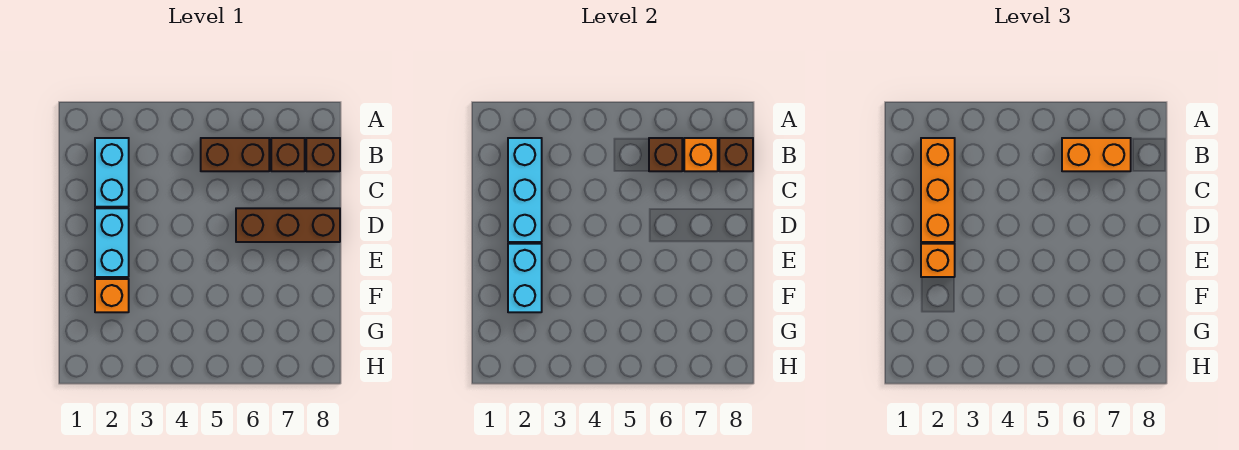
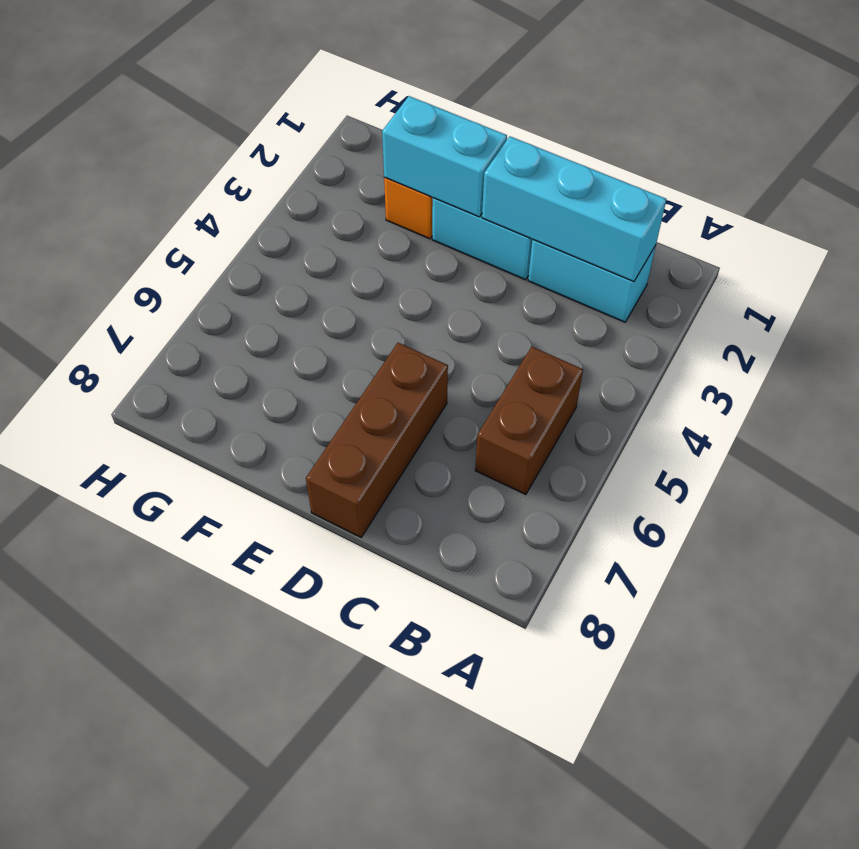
none -> brown brick B7 level 1
none -> brown brick B8 level 1
none -> brown brick B6 level 2

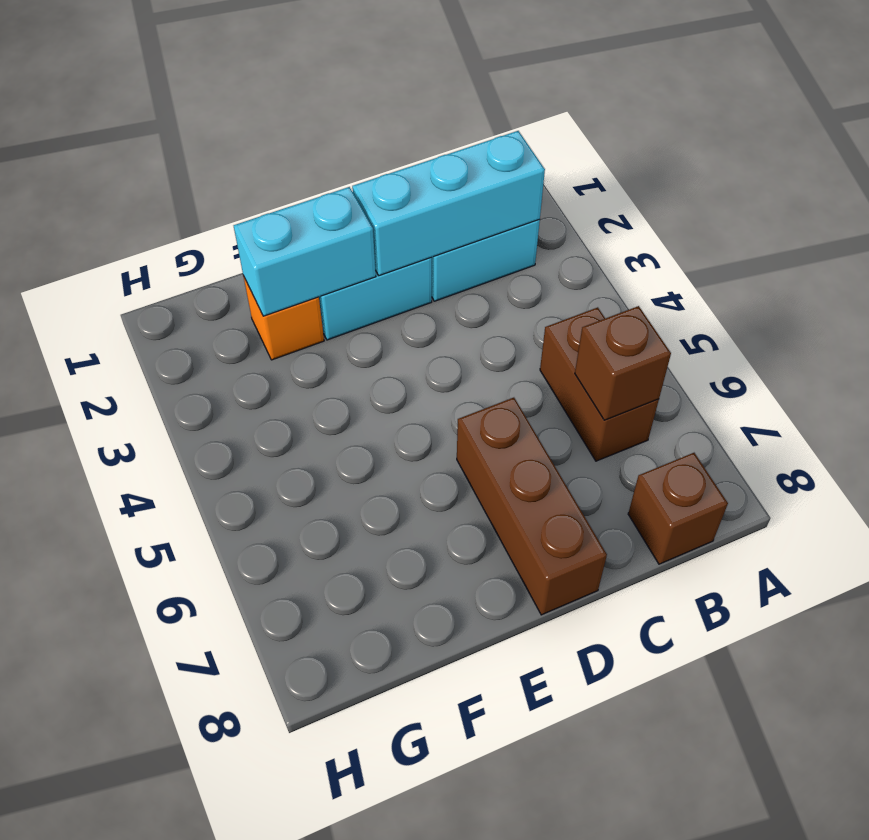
none -> brown brick B7 level 1
none -> orange brick B7 level 2
none -> brown brick B8 level 2

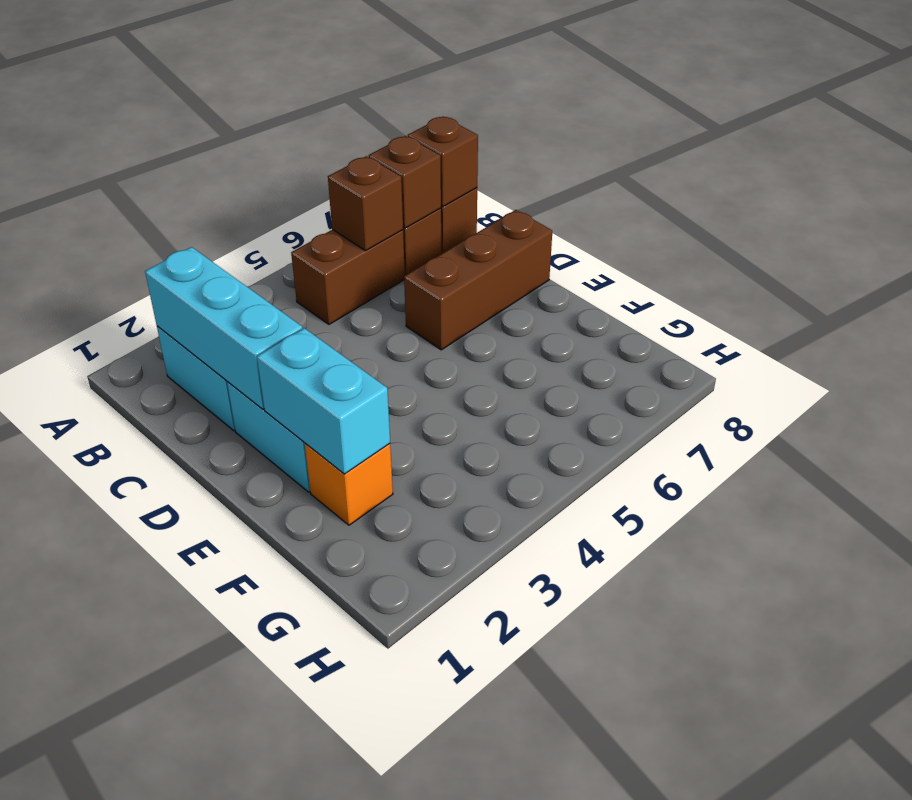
brown brick B7 level 2 -> orange brick B7 level 2
none -> orange brick B2:D2 level 3
none -> orange brick B6:B7 level 3
none -> orange brick E2 level 3

